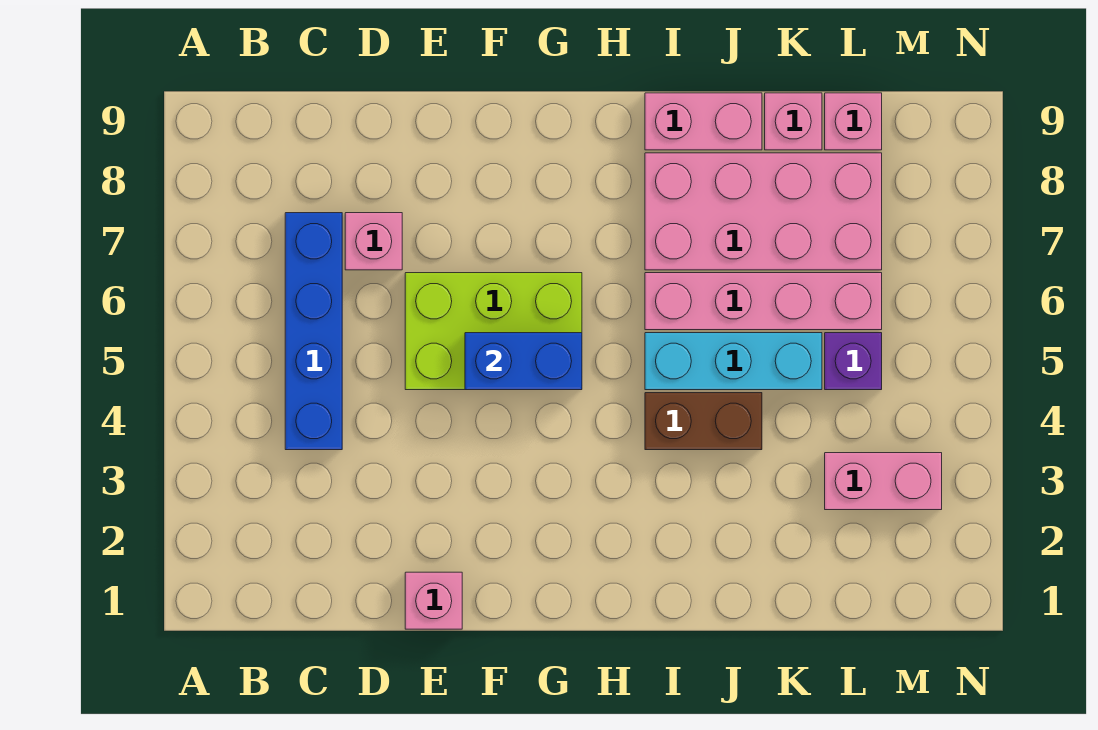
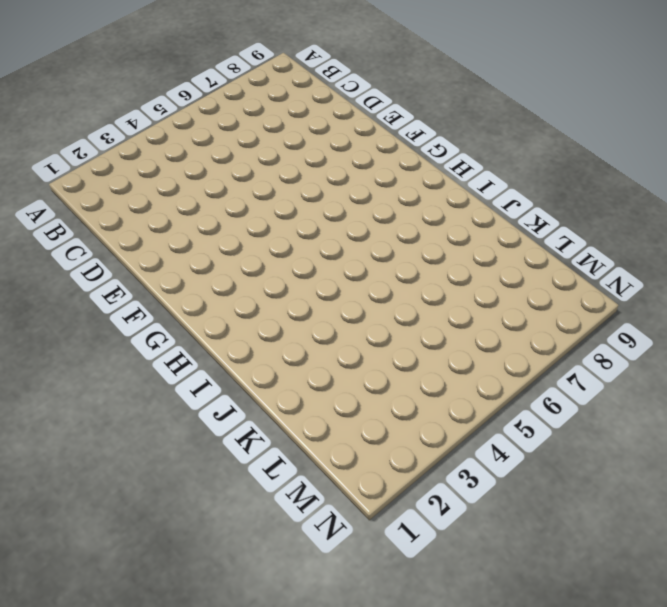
none -> blue brick C4:C7 level 1
none -> pink brick D7 level 1
none -> pink brick E1 level 1

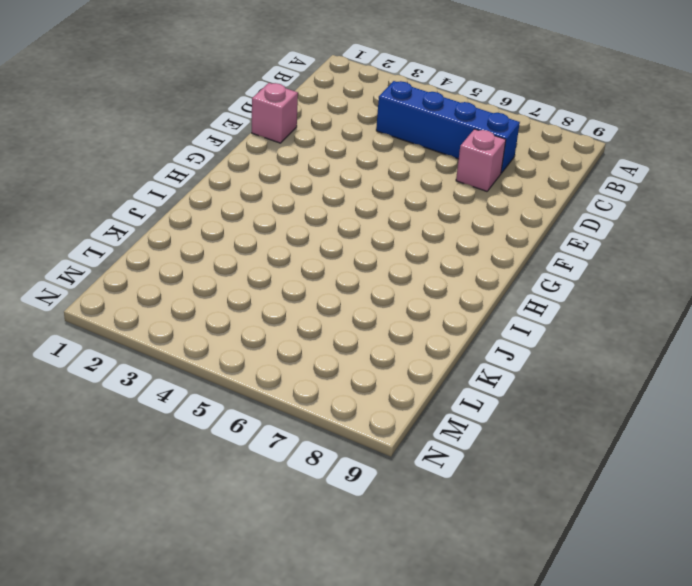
none -> lime brick E5:G6 level 1
none -> brown brick I4:J4 level 1
none -> cyan brick I5:K5 level 1

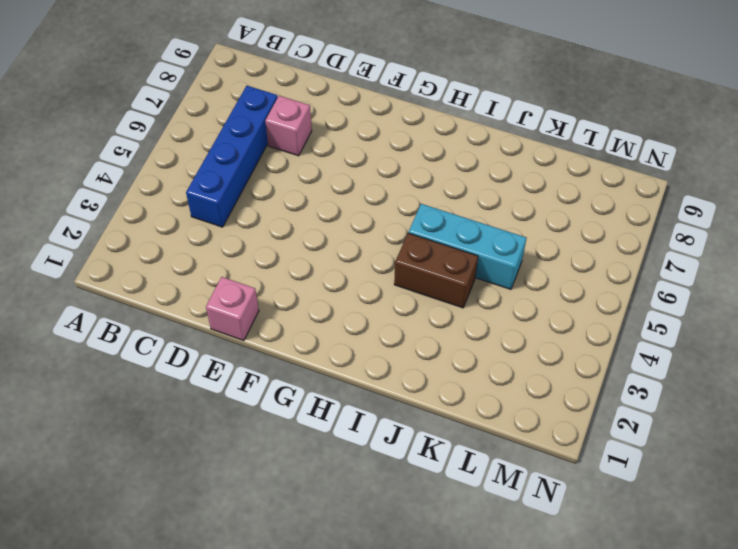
none -> lime brick E5:G6 level 1
none -> pink brick I6:L6 level 1
none -> pink brick I7:L8 level 1

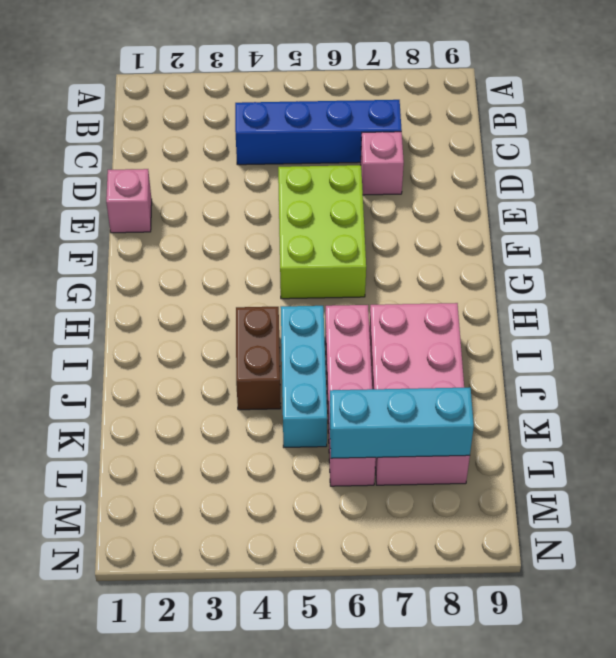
cyan brick L6:L8 level 2 -> none
none -> pink brick I9:J9 level 1
none -> pink brick K9 level 1
none -> pink brick L3:M3 level 1

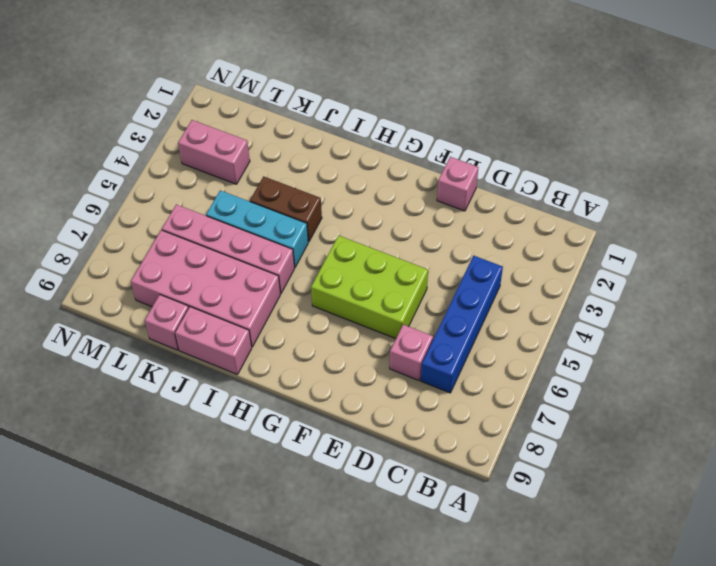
none -> purple brick L5 level 1
none -> pink brick L9 level 1
none -> blue brick F5:G5 level 2

